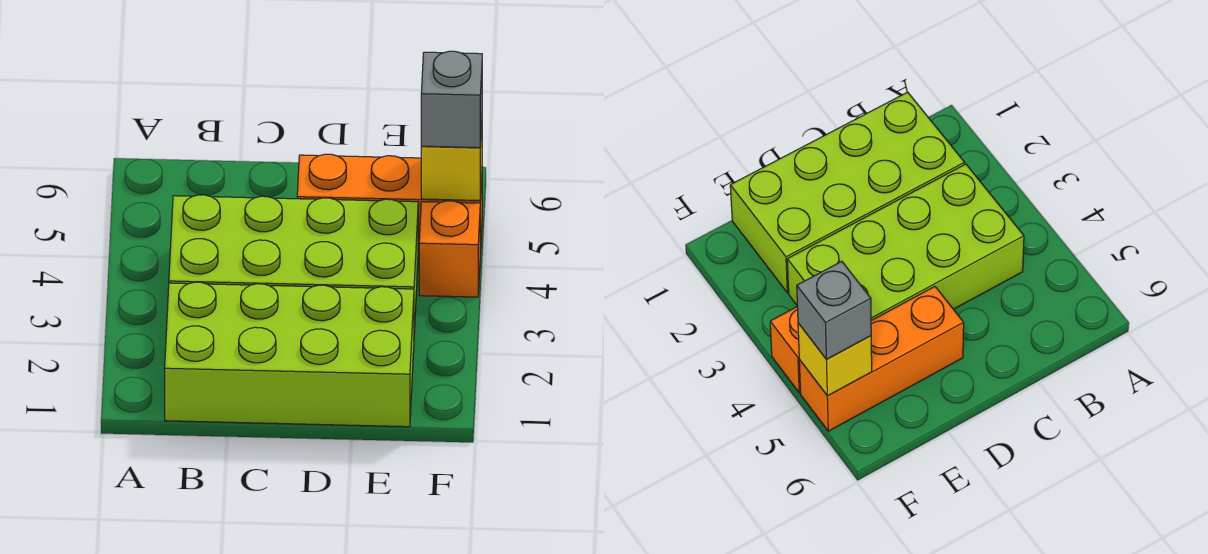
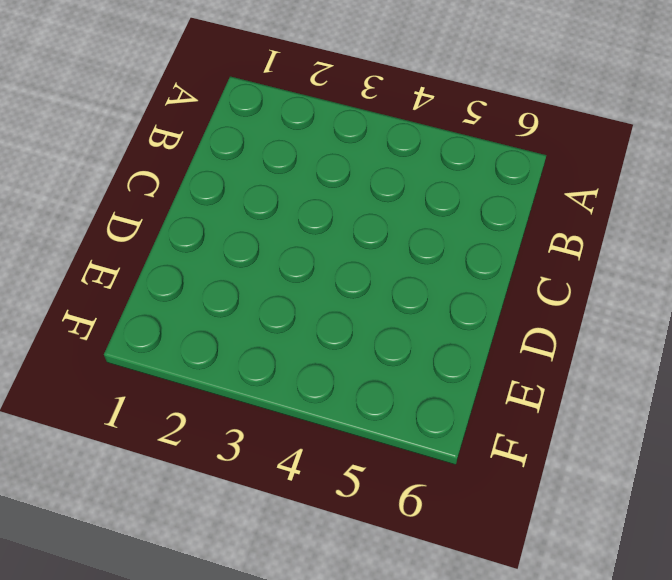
none -> lime brick B1:E2 level 1
none -> lime brick B3:E4 level 1

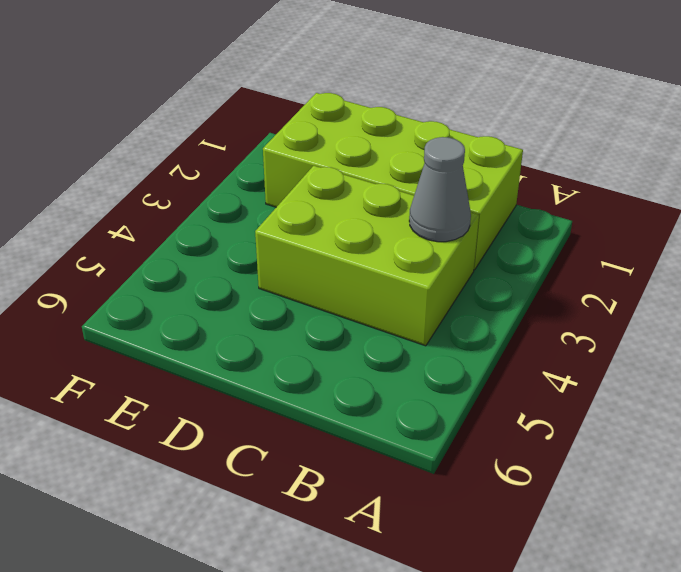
lime brick B3:D4 level 1 -> lime brick B3:E4 level 1
grey cone B3 level 2 -> none
none -> orange brick D5:F5 level 1
none -> orange brick F4 level 1

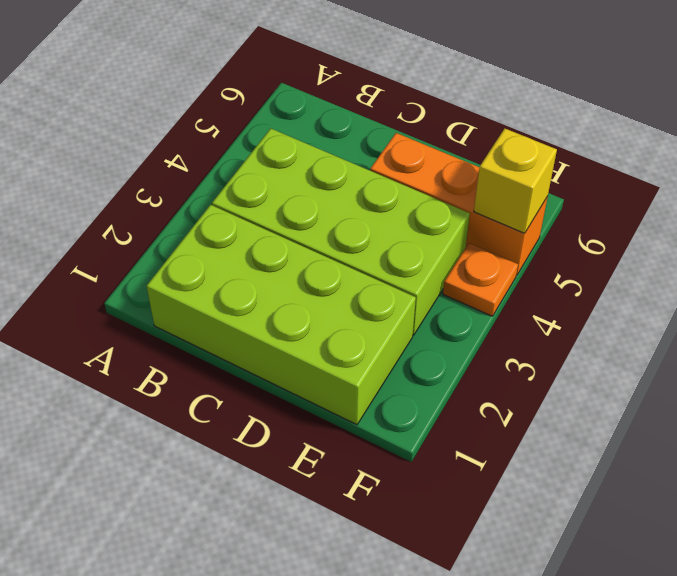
orange plate F4 level 1 -> orange brick F4 level 1
none -> grey brick F5 level 3

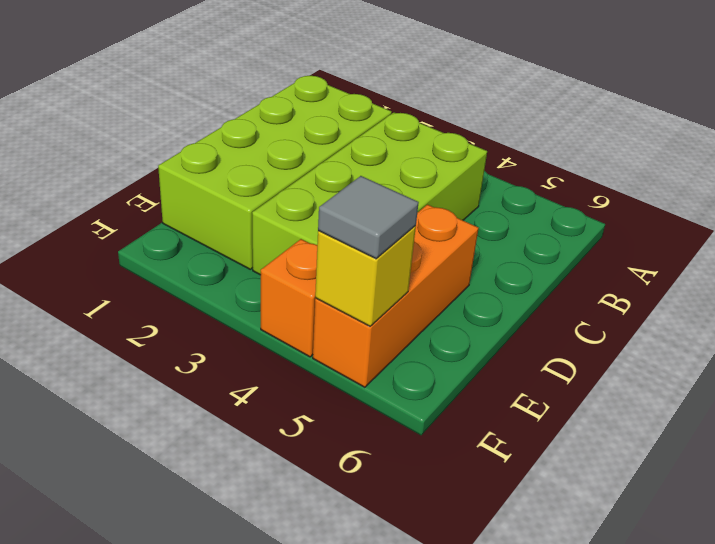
grey tile F5 level 3 -> grey brick F5 level 3

